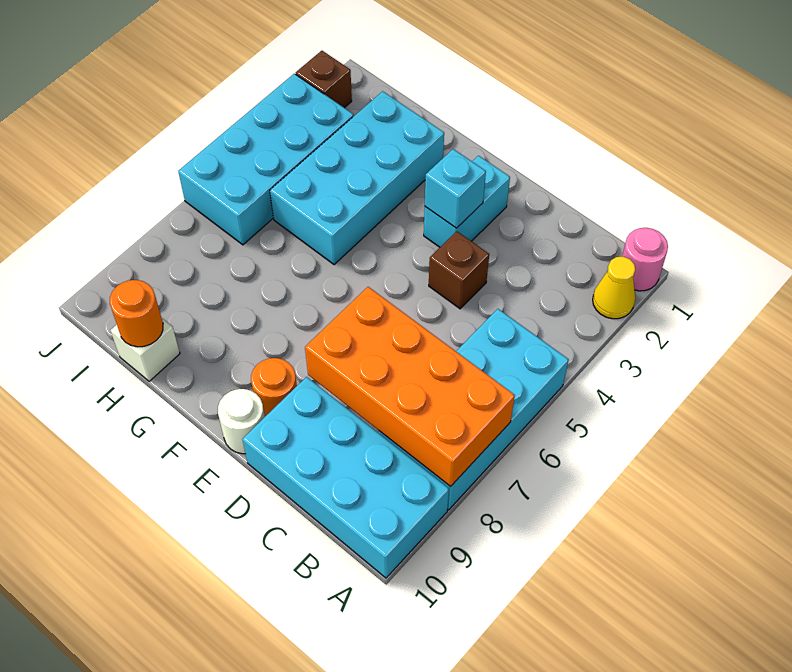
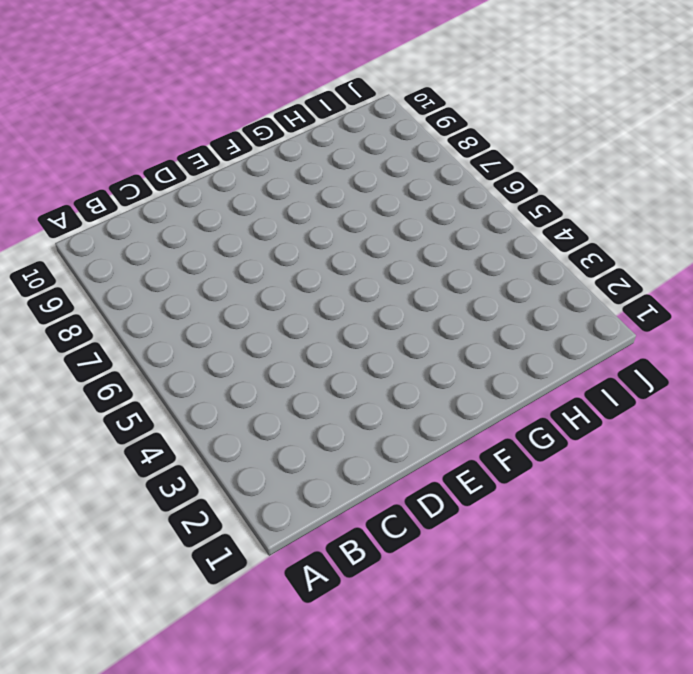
none -> pink round brick A1 level 1
none -> yellow cone A2 level 1
none -> cyan brick A5:B8 level 1

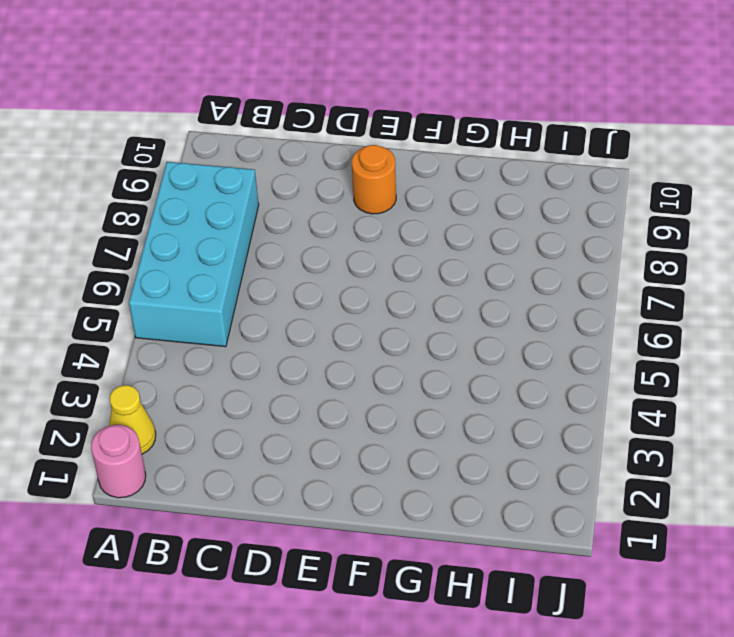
none -> cyan brick A9:D10 level 1
none -> brown brick D4 level 1
none -> cyan brick E2:E3 level 1

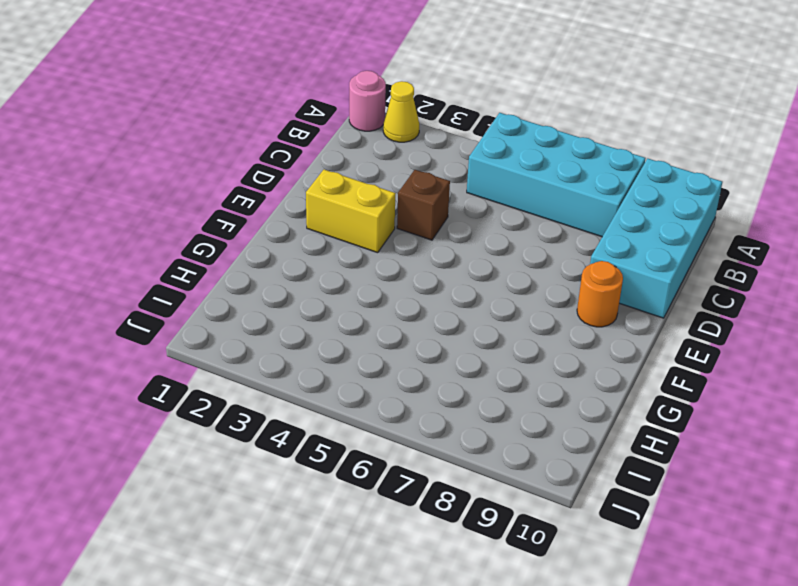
yellow brick E2:E3 level 1 -> cyan brick E2:E3 level 1
none -> white round brick E10 level 1
none -> cyan brick G2:H5 level 1
none -> white brick H10 level 1

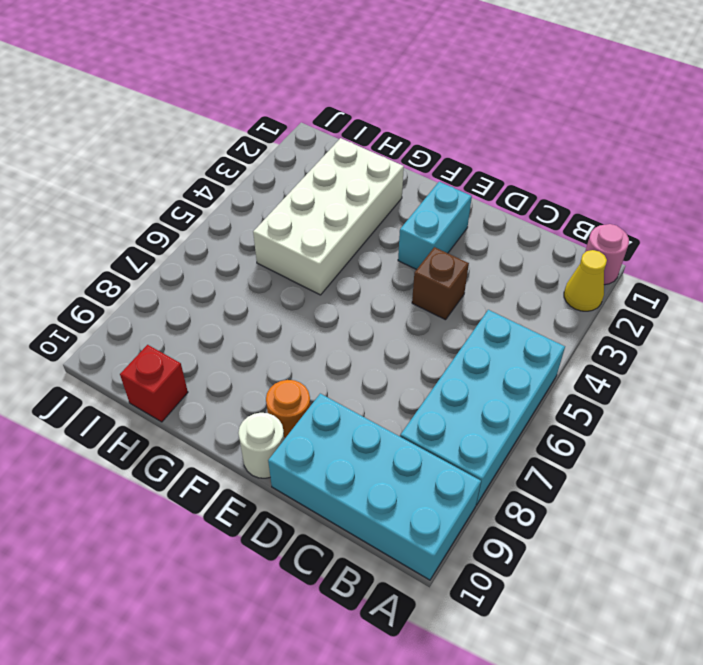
white brick G2:H5 level 1 -> cyan brick G2:H5 level 1
red brick H10 level 1 -> white brick H10 level 1
none -> cyan brick I3:J6 level 1
none -> brown brick J2 level 1
none -> orange brick A7:D8 level 2

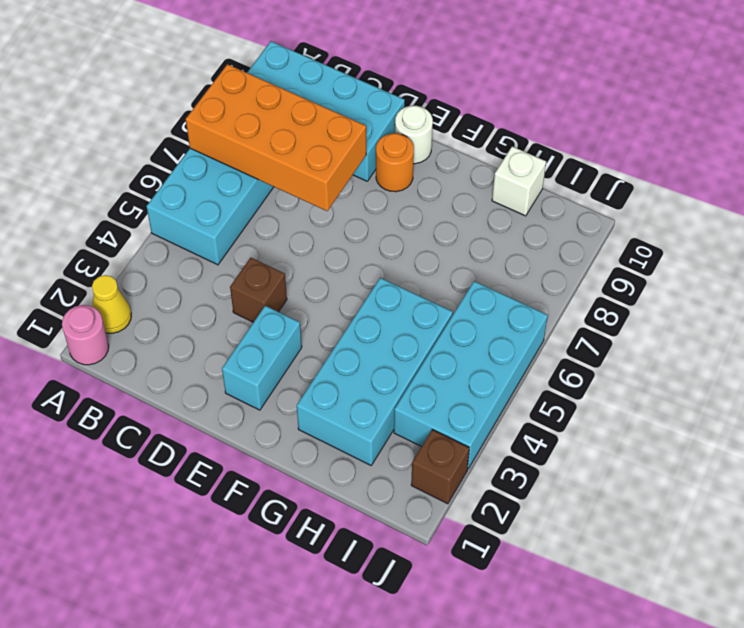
none -> cyan brick E3 level 2
none -> orange round brick H10 level 2

